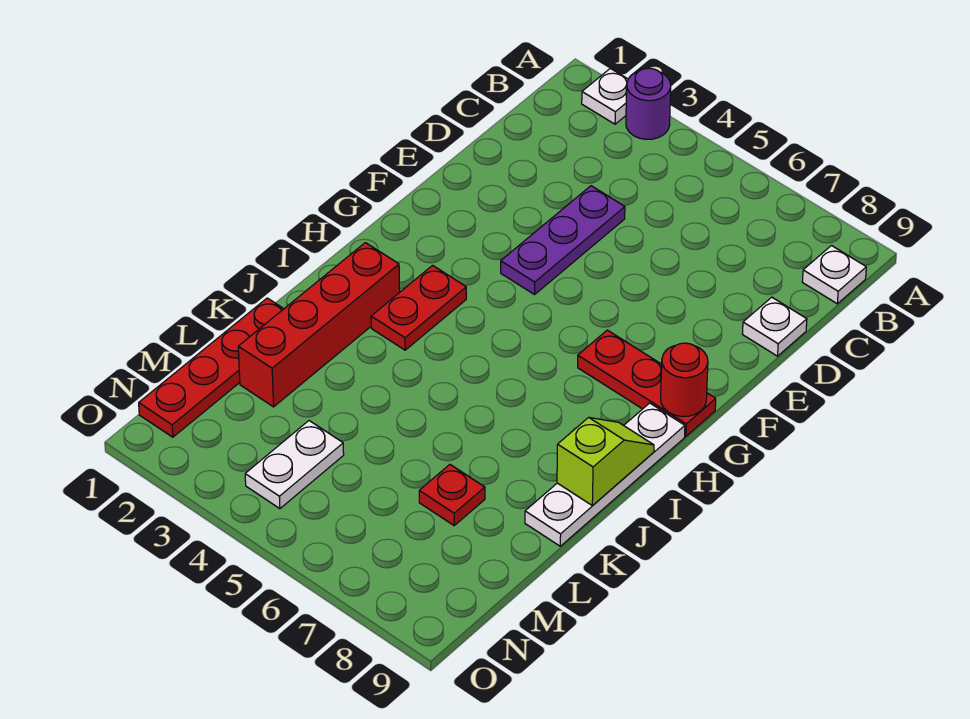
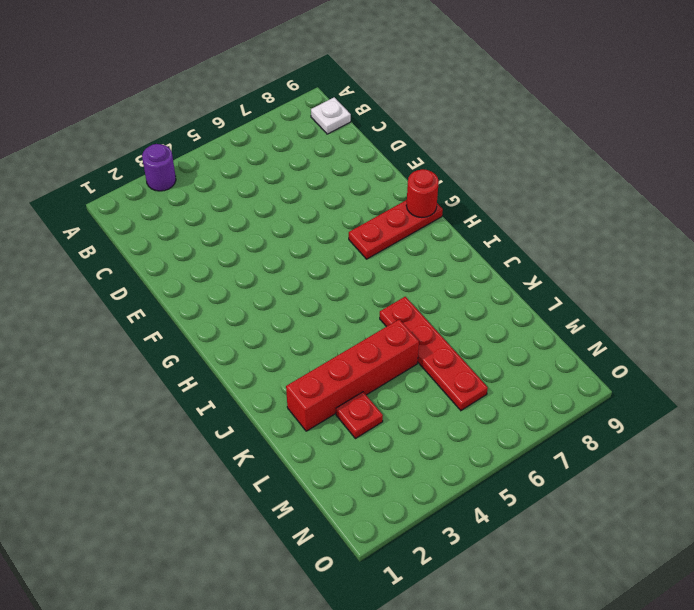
red plate J6:M6 level 1 -> red plate K1:N1 level 1
red brick K2:K5 level 1 -> red brick I2:L2 level 1
red plate L3 level 1 -> red plate L7 level 1
none -> white plate A2 level 1
none -> purple plate D4:F4 level 1
none -> white plate D9 level 1

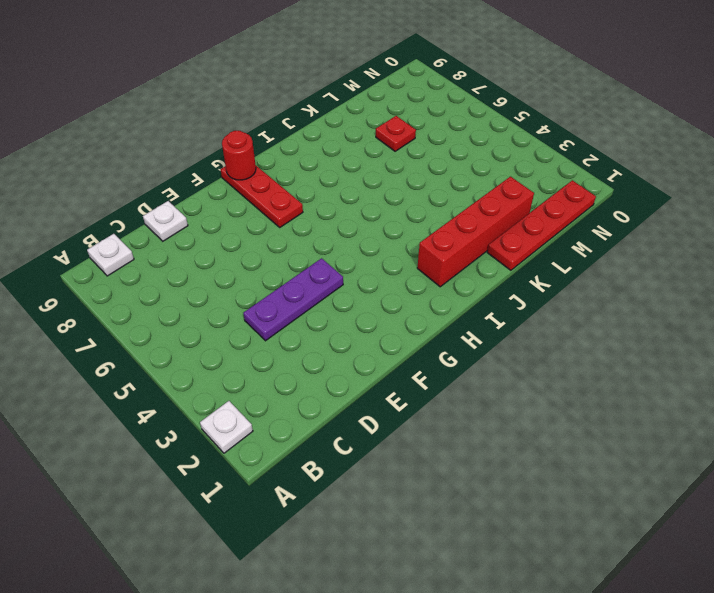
none -> purple round brick A3 level 1
none -> red plate H3:I3 level 1
none -> white plate H9:K9 level 1

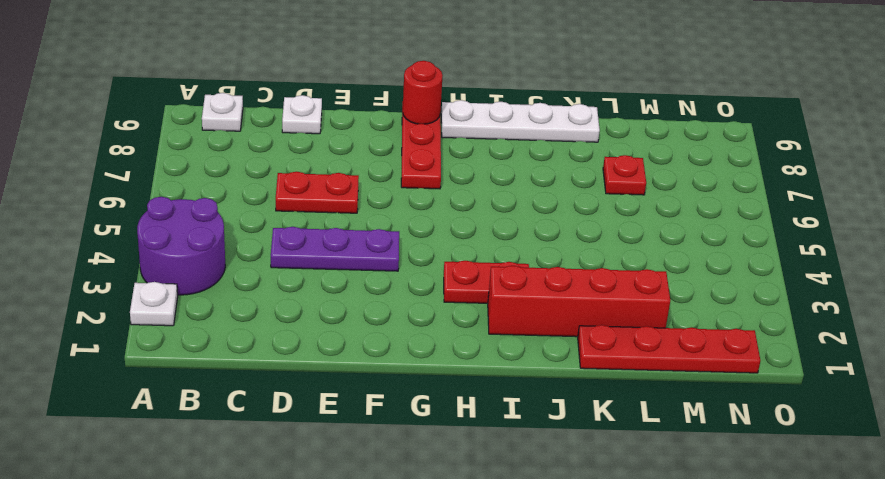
purple round brick A3:B4 level 1 -> purple round brick A3 level 1
red plate D6:E6 level 1 -> none
none -> white plate M4:N4 level 1
none -> lime slope I9:J9 level 2 top J

